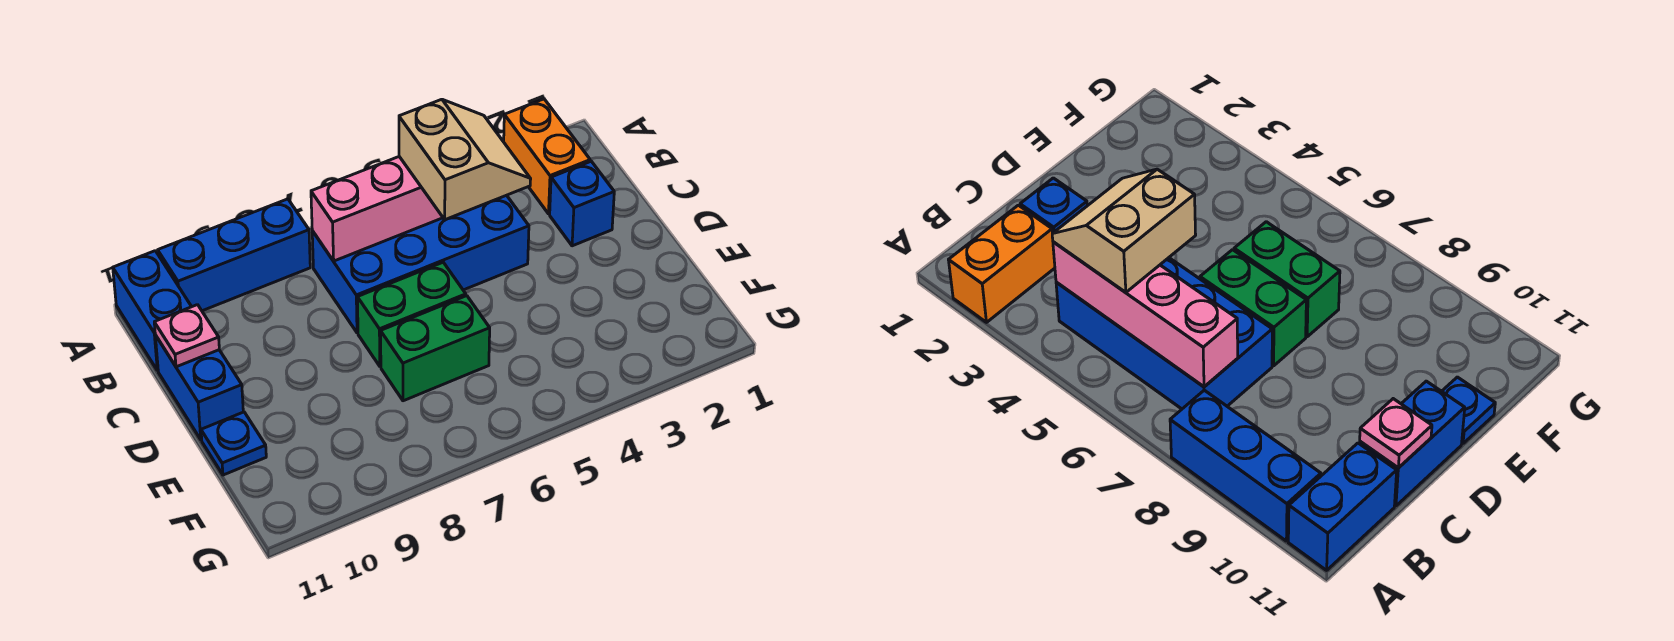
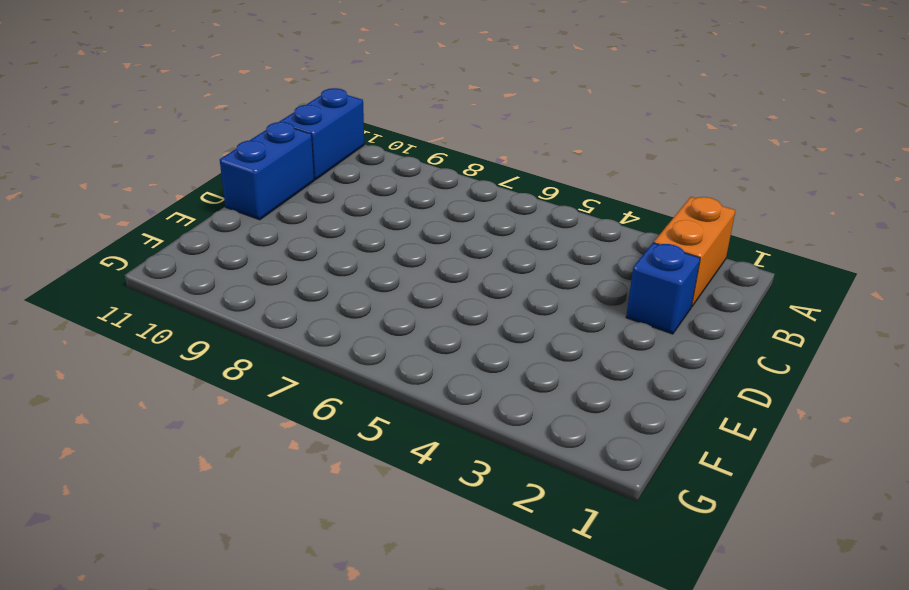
none -> blue brick A8:A10 level 1
none -> blue brick B4:C7 level 1
none -> green brick D6:D7 level 1

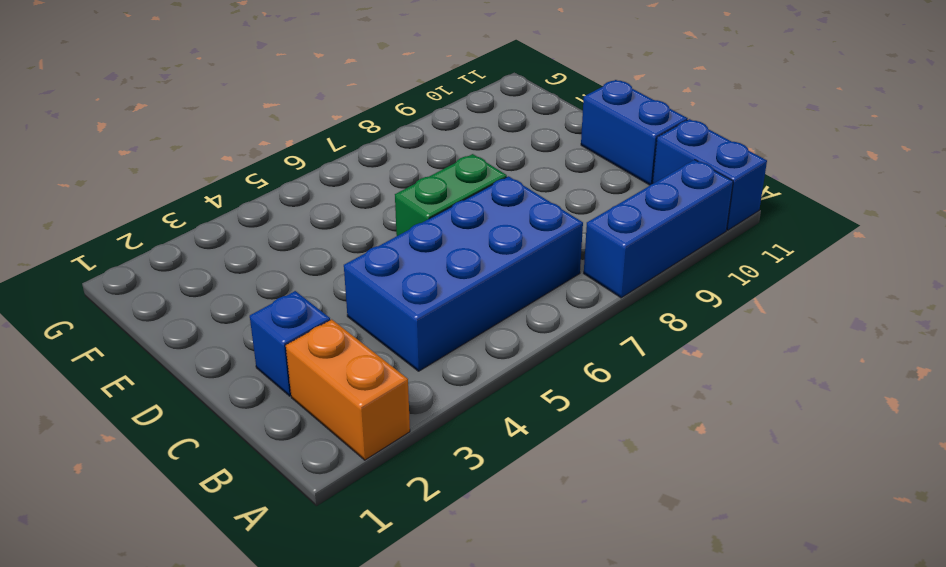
none -> green brick E6:E7 level 1
none -> blue plate E11 level 1
none -> pink brick B4:B7 level 2

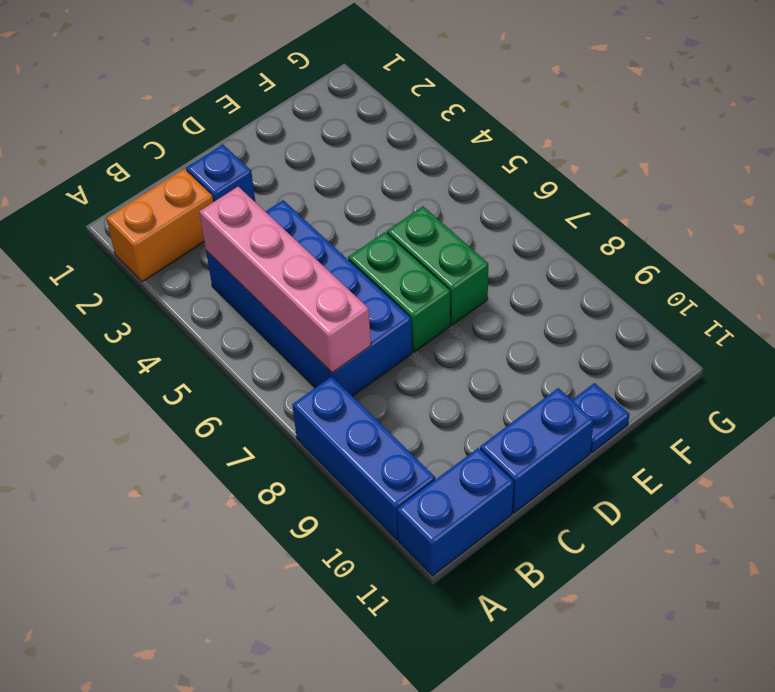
none -> pink plate C11 level 2
none -> tan slope B4:C5 level 3 top 5

